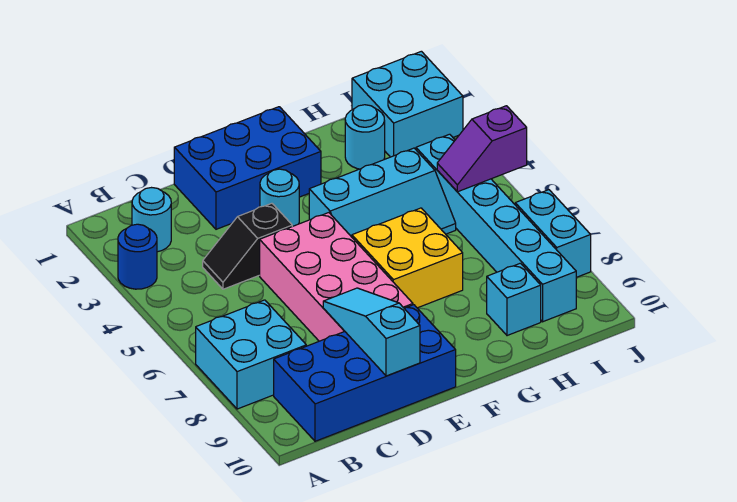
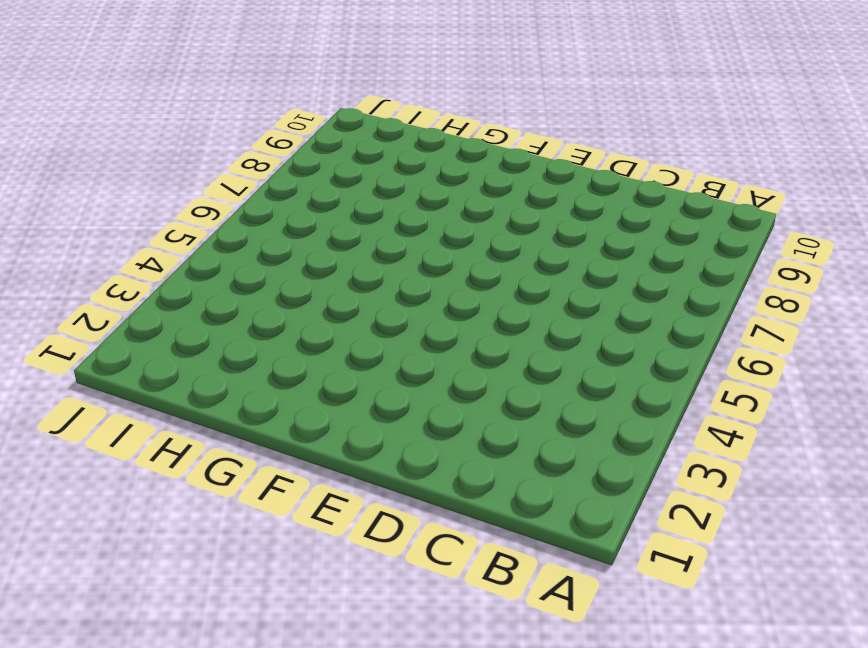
none -> blue round brick A3 level 1
none -> cyan brick A7:B8 level 1
none -> cyan round brick B2 level 1

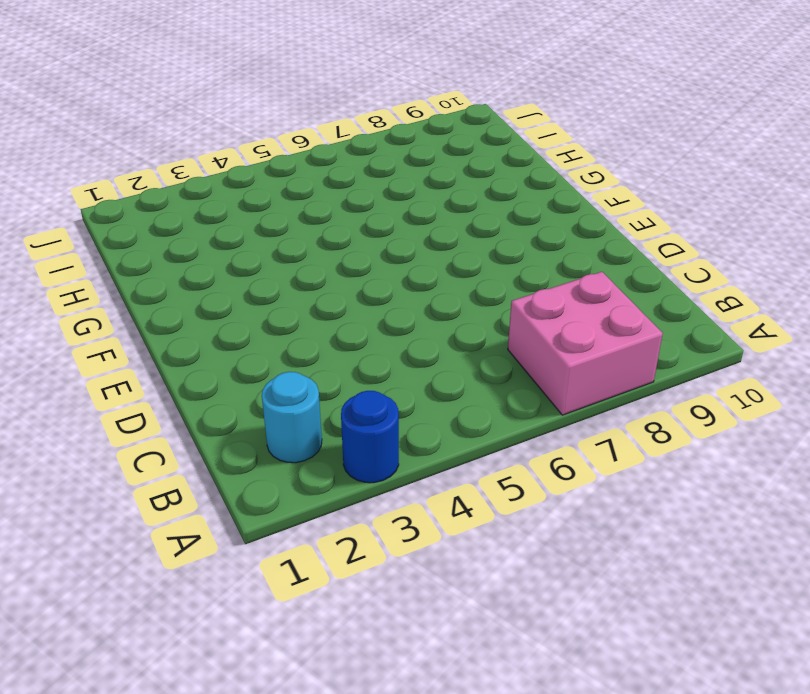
pink brick A7:B8 level 1 -> cyan brick A7:B8 level 1
none -> blue brick B9:E10 level 1
none -> black slope C4:D4 level 1 top D
none -> blue brick D1:F2 level 1

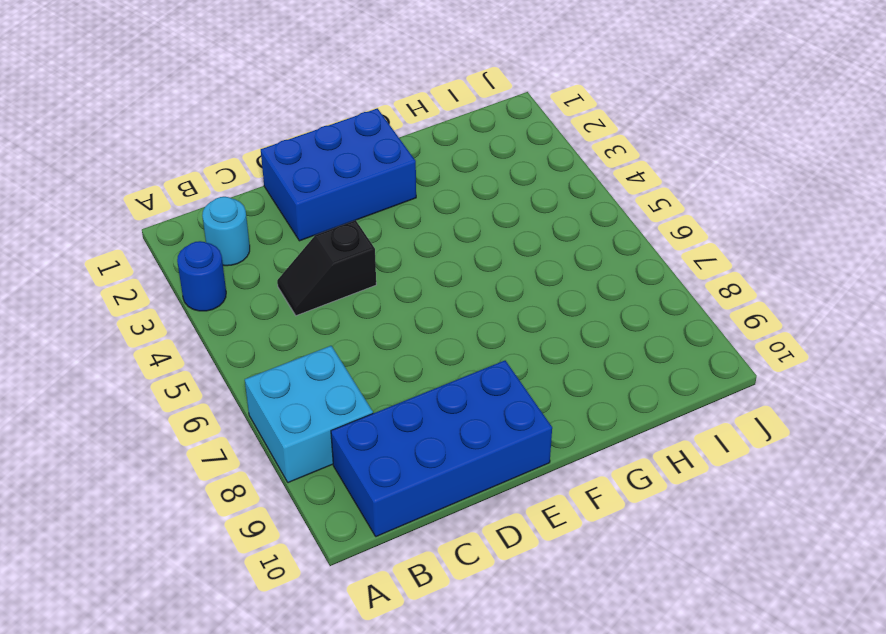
none -> pink brick D5:E8 level 1
none -> cyan round brick E3 level 1
none -> cyan slope F4:H5 level 1 top 4

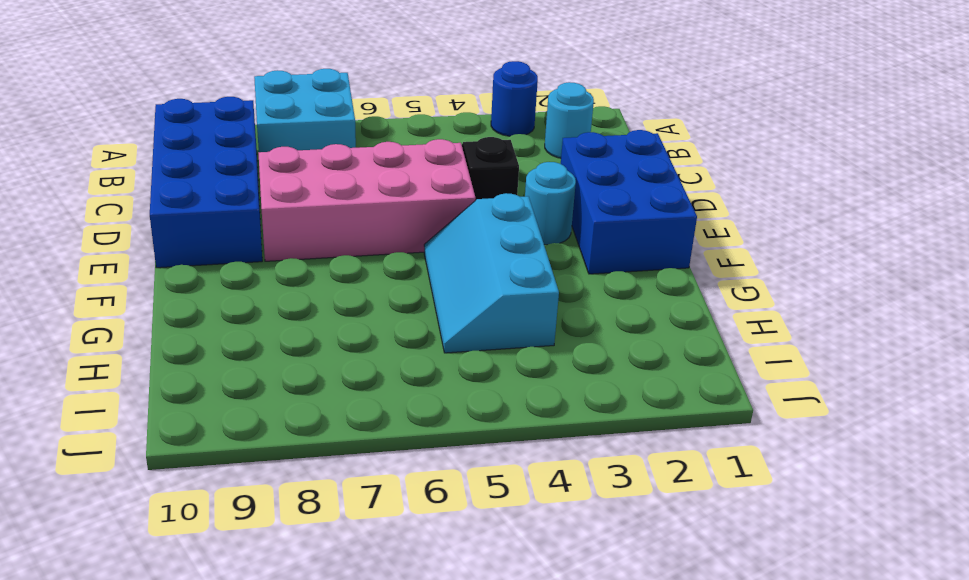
none -> yellow brick F6:G7 level 1
none -> cyan round brick H2 level 1
none -> cyan brick H9 level 1

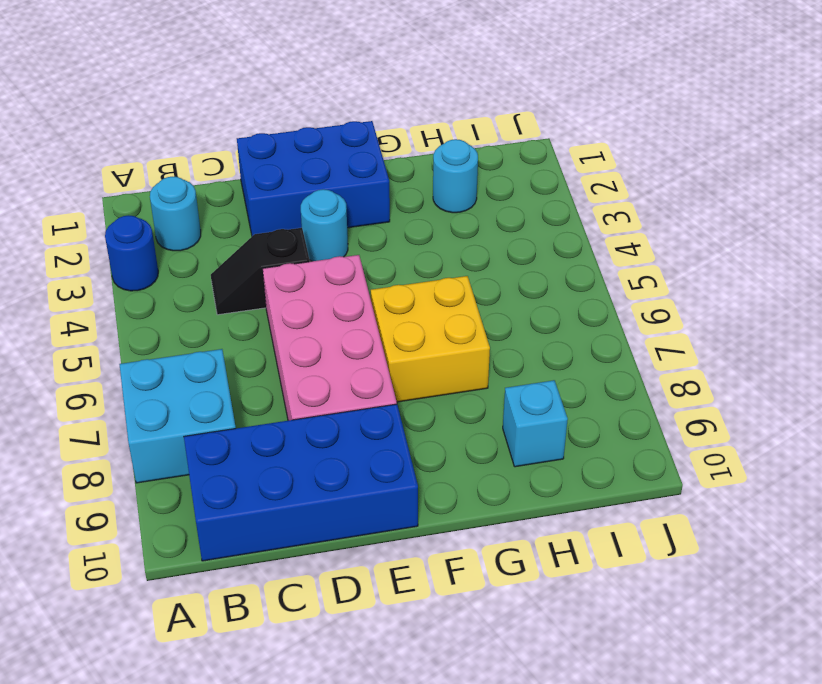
none -> cyan slope F4:H5 level 1 top 4
none -> cyan brick I1:J2 level 1
none -> cyan brick I4:I9 level 1

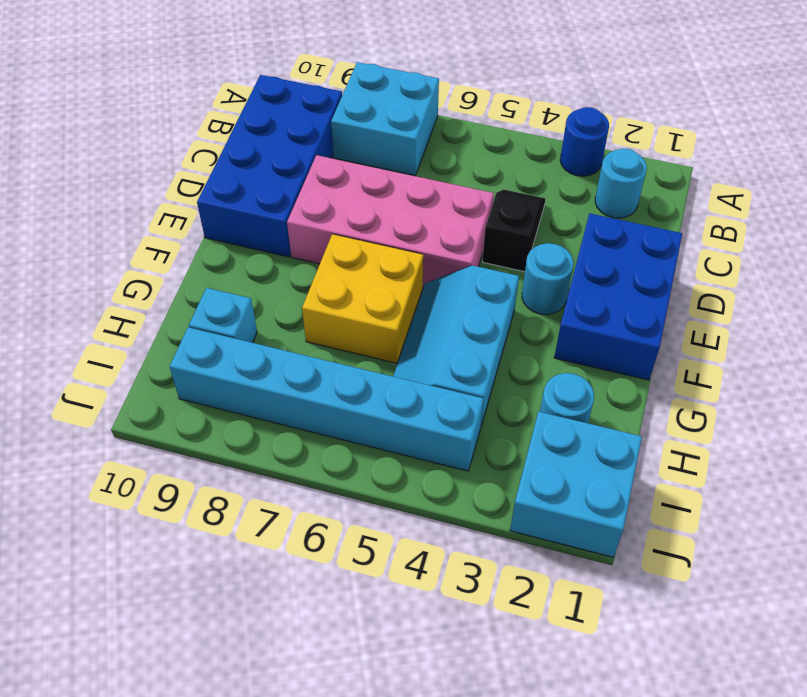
none -> cyan brick J7:J8 level 1
none -> cyan slope D8:D10 level 2 top 10
none -> purple slope I5:J5 level 2 top J

